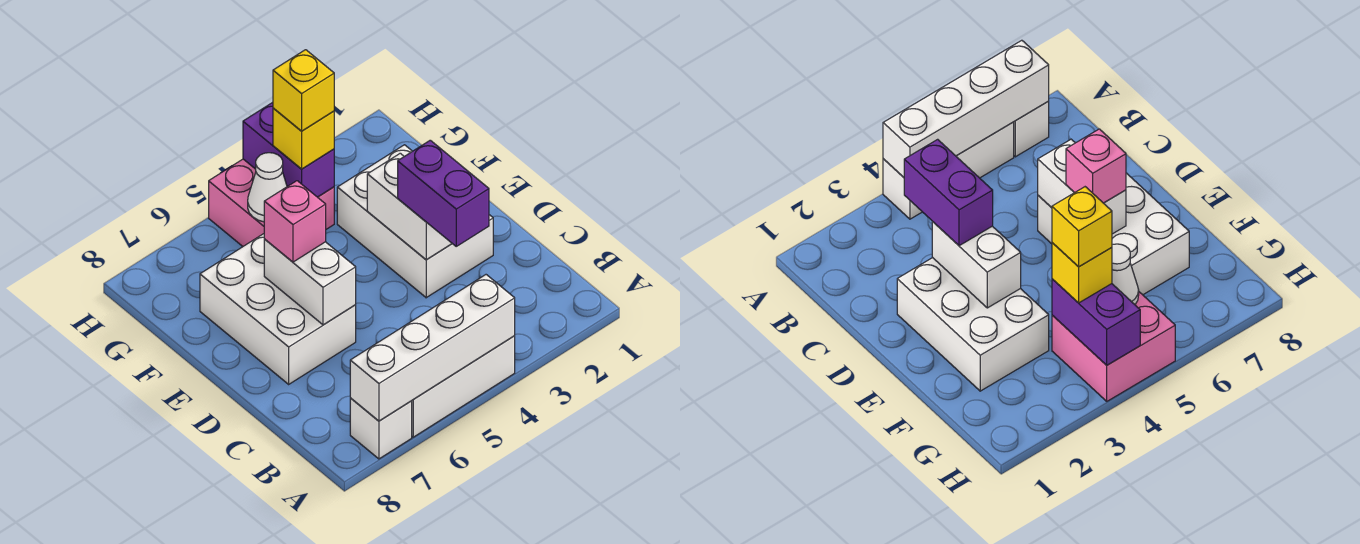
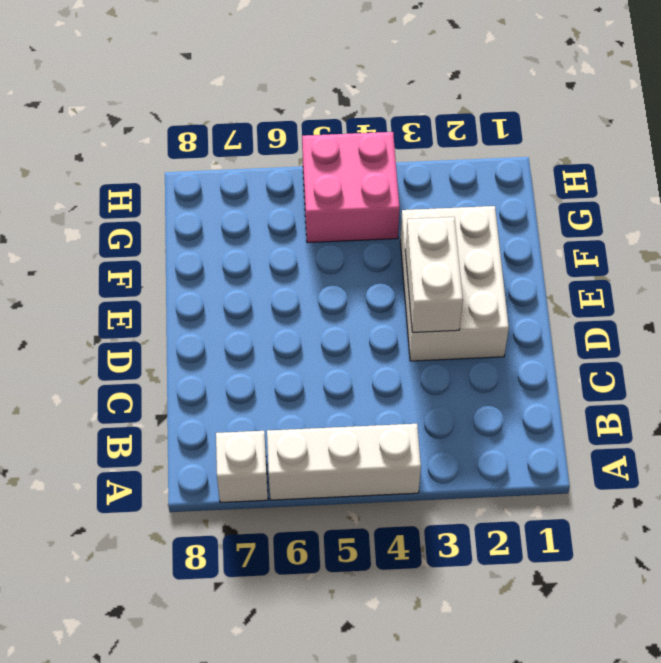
none -> white brick D6:F7 level 1
none -> white brick A4:A7 level 2
none -> white brick D6:E6 level 2

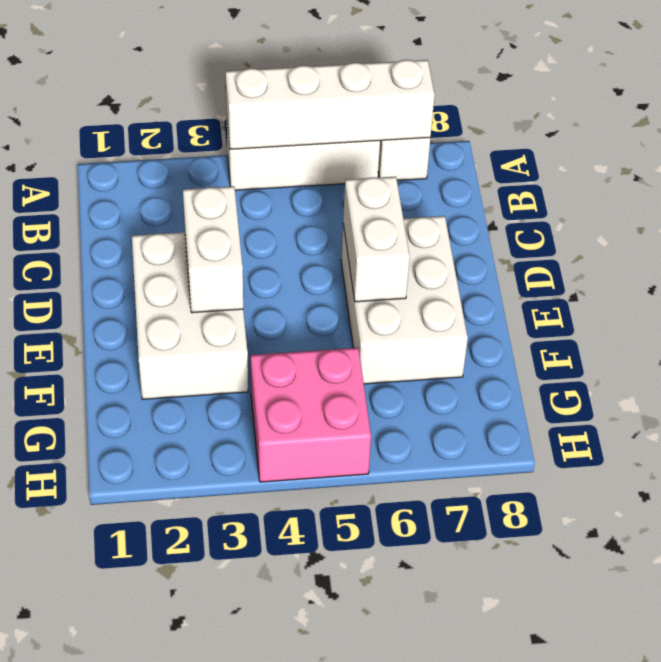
none -> purple brick G4:H4 level 2
none -> white cone G5 level 2
none -> purple brick C3:D3 level 3

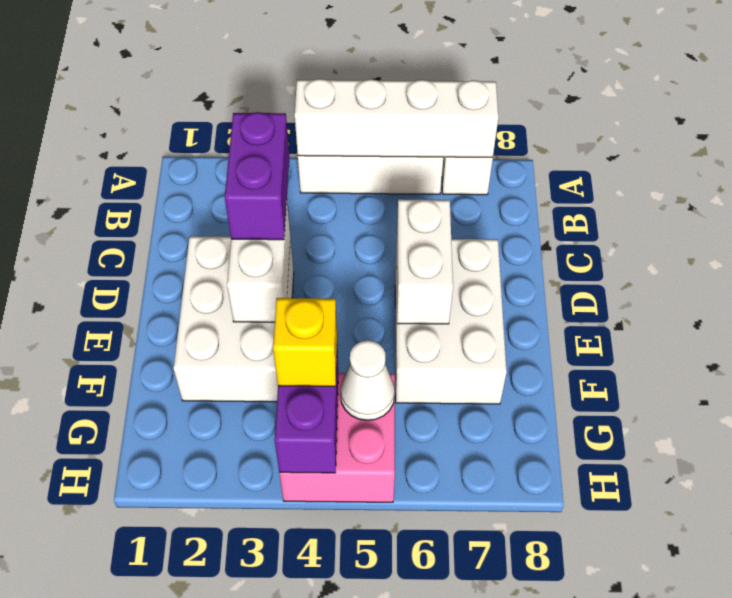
none -> pink brick E6 level 3
none -> yellow brick G4 level 4

